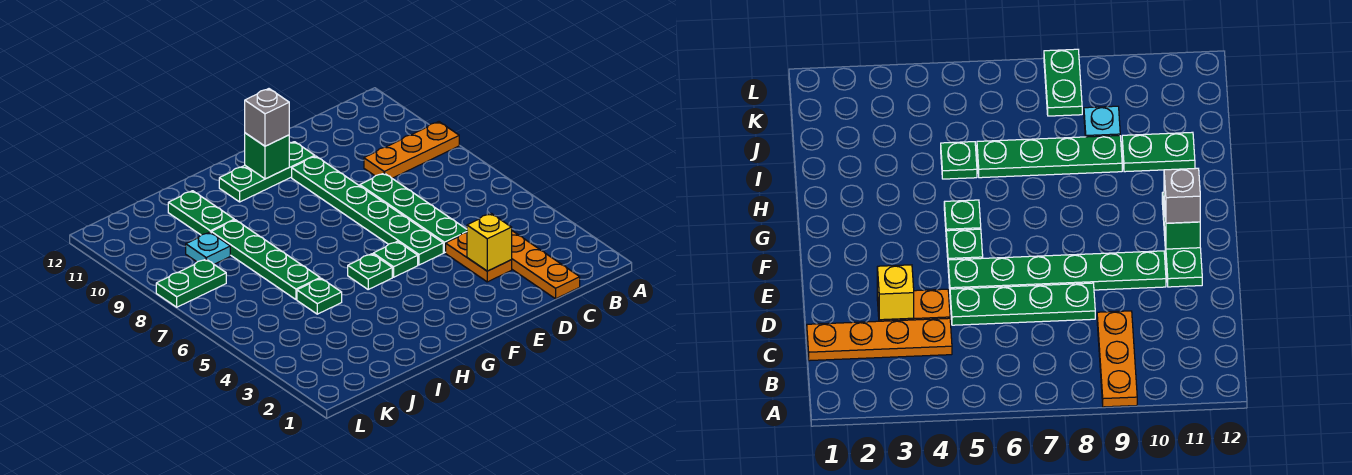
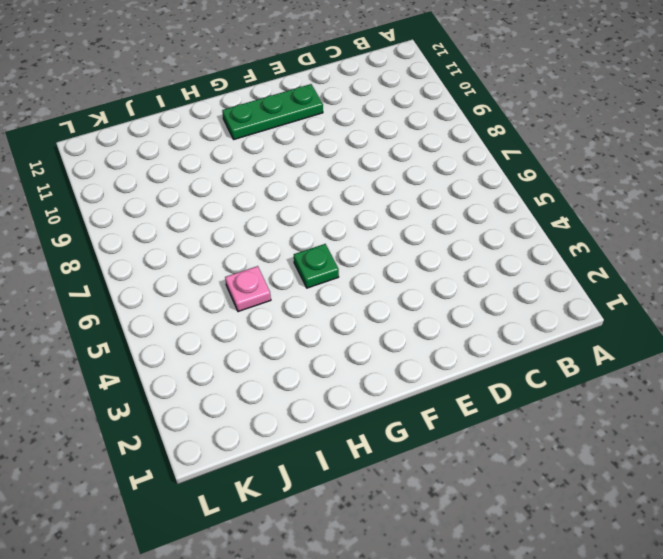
pink plate I5 level 1 -> green plate I5 level 1
none -> orange plate A9:C9 level 1
none -> orange plate C1:C4 level 1
none -> orange plate D3:D4 level 1

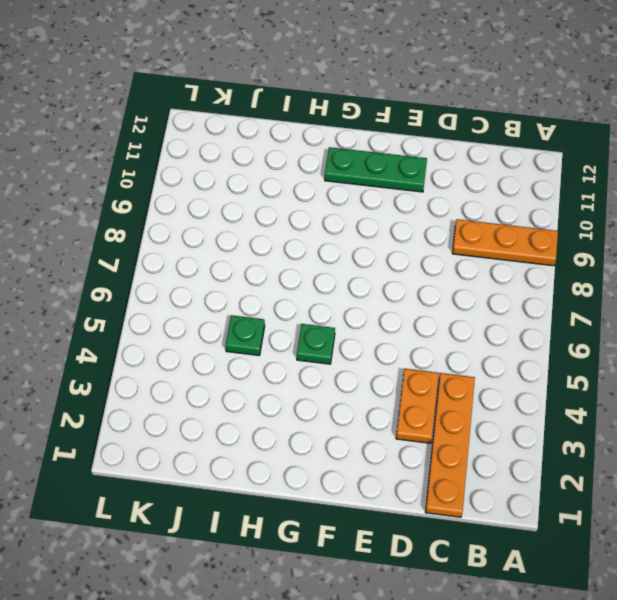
none -> green plate D5:D8 level 1
none -> green plate E5:E10 level 1
none -> green plate F5 level 1

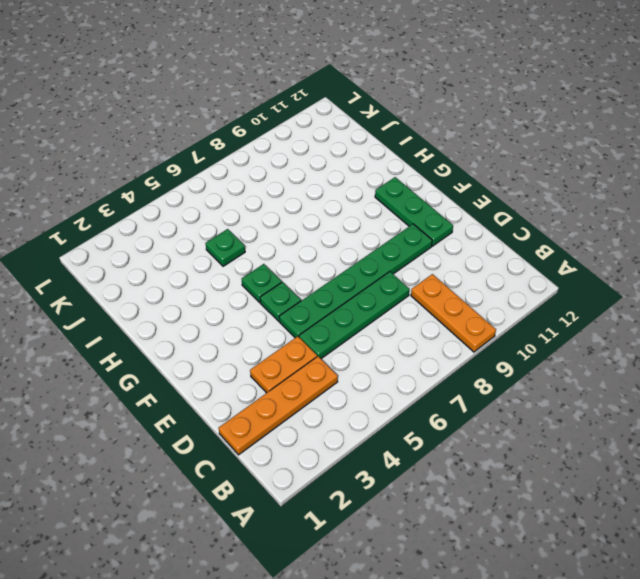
none -> green plate I6:I9 level 1
none -> green plate I10:I11 level 1
none -> cyan plate J9 level 1

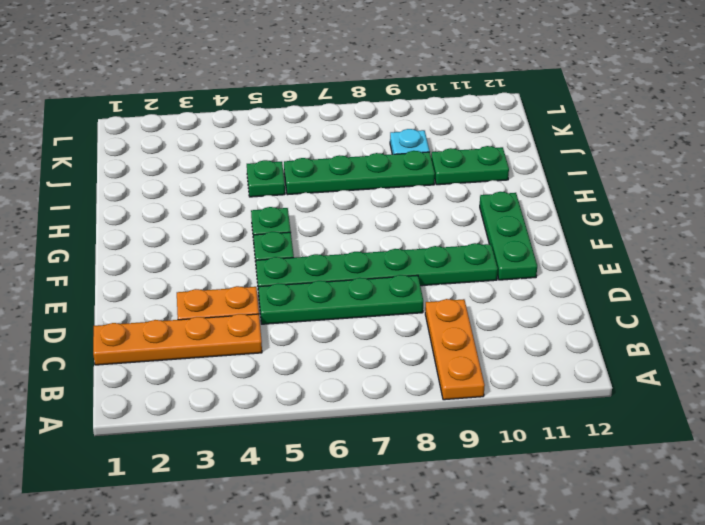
none -> green plate K8:L8 level 1
none -> yellow brick D3 level 2
none -> green brick F11 level 2

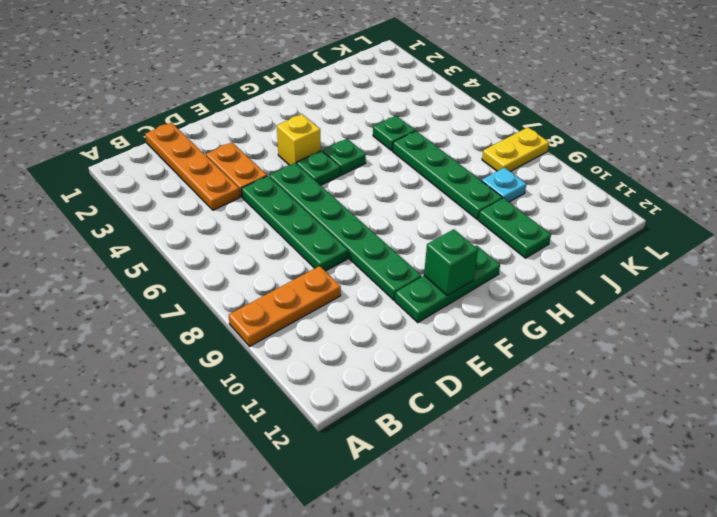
yellow brick F4 level 1 -> yellow brick D3 level 2
yellow plate K8:L8 level 1 -> green plate K8:L8 level 1
none -> grey brick F11 level 3

